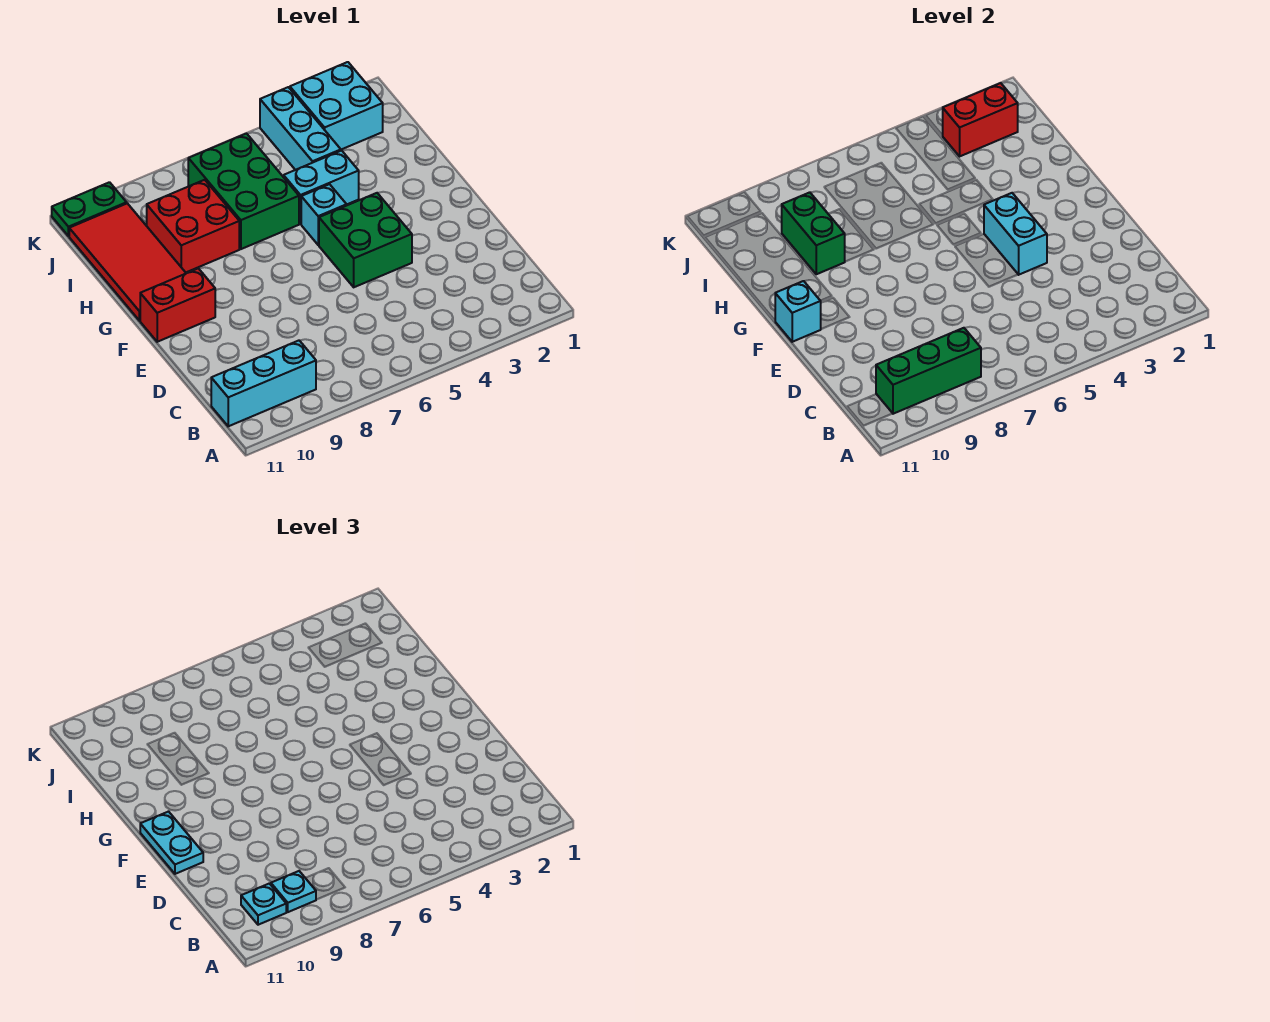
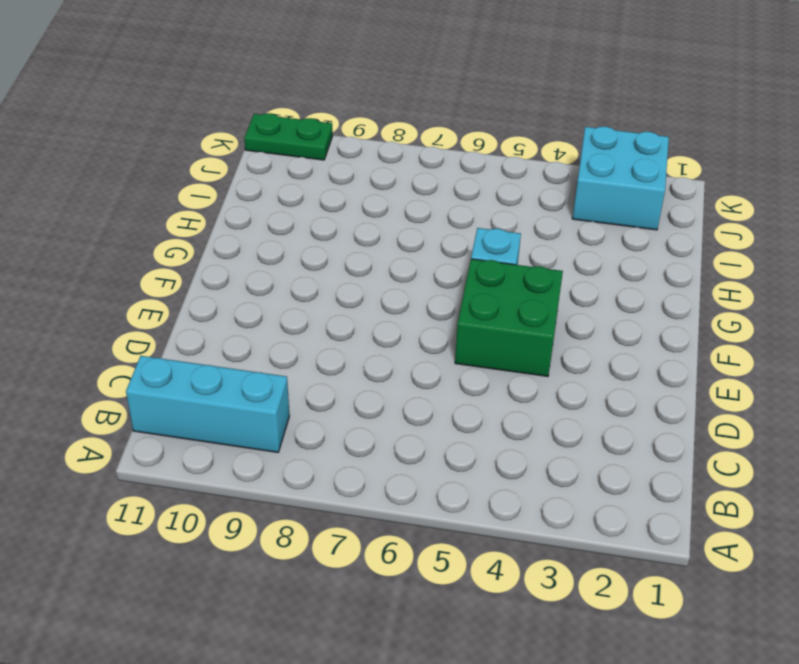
none -> red brick F10:F11 level 1
none -> red tile G10:J11 level 1
none -> cyan brick H4:H5 level 1

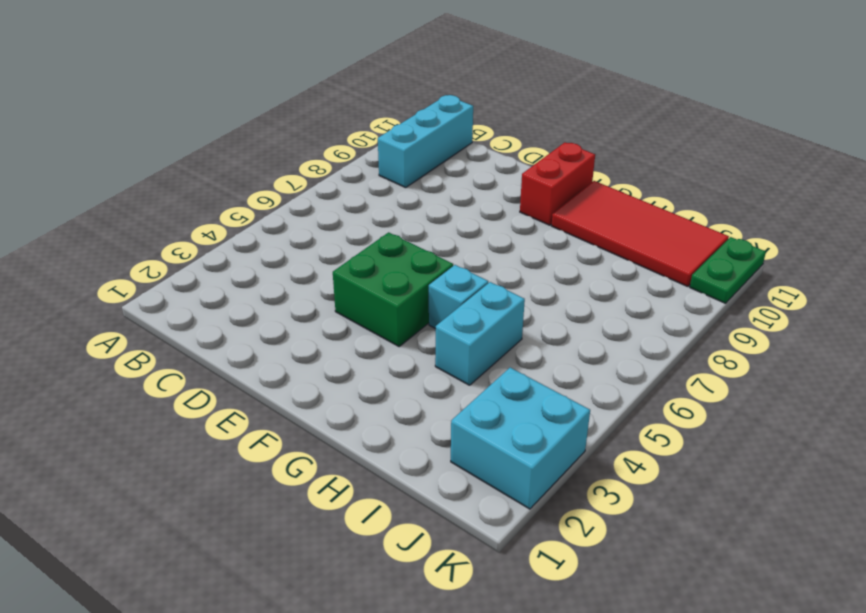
none -> green brick H6:J7 level 1
none -> red brick H8:I9 level 1
none -> cyan brick I4:K4 level 1

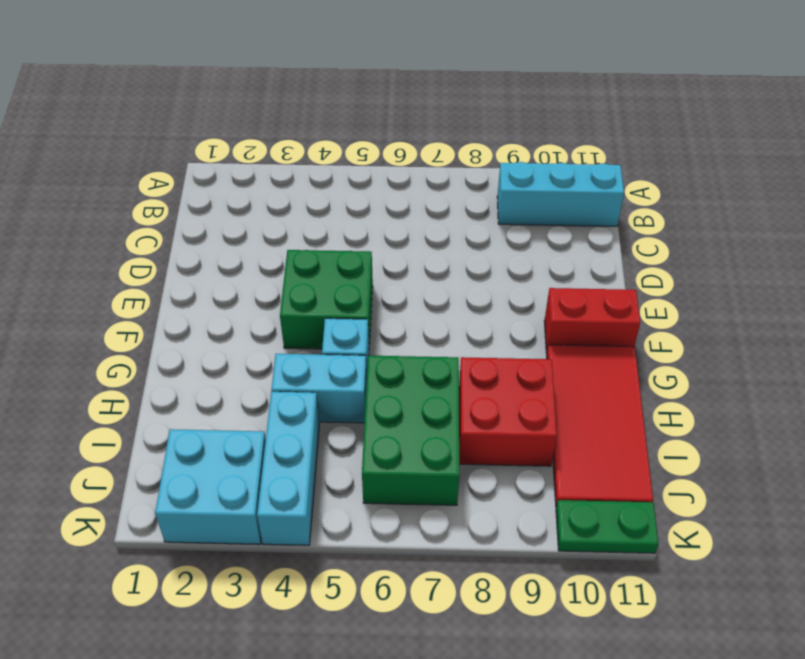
none -> green brick B8:B10 level 2
none -> cyan brick E4:F4 level 2
none -> cyan brick F11 level 2

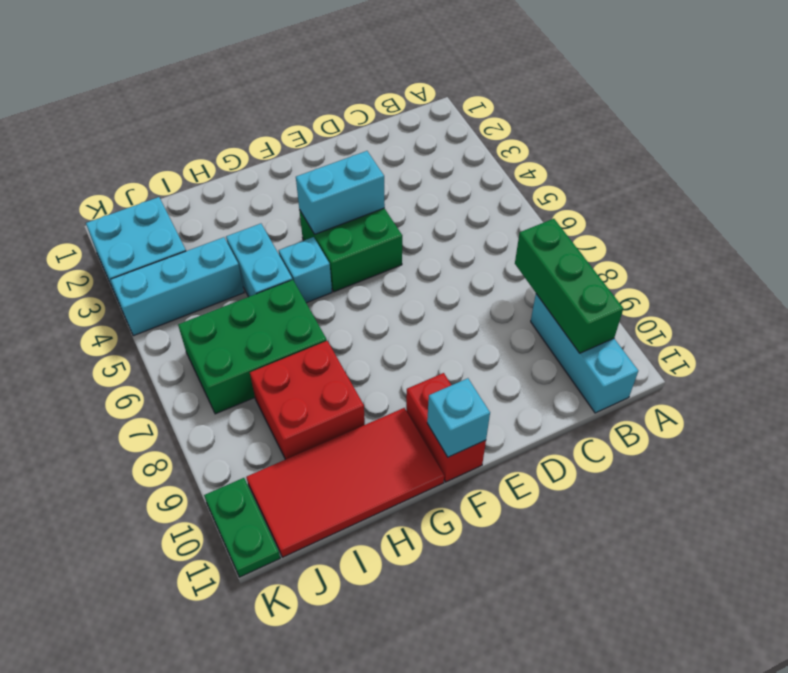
none -> green brick H9:I9 level 2
none -> red brick J2:J3 level 2
none -> cyan plate B9 level 3

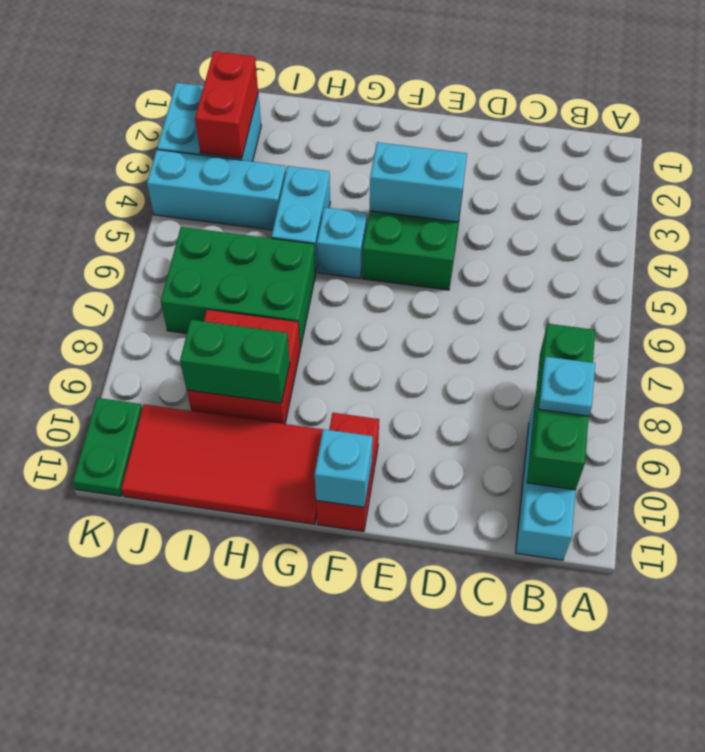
none -> cyan plate B10 level 3
none -> cyan plate E11:F11 level 3

